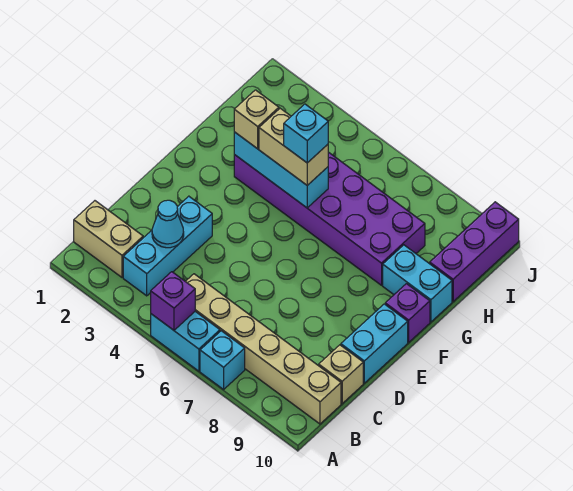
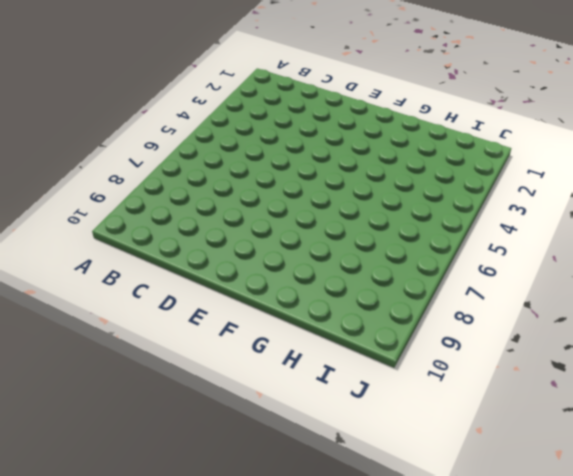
none -> cyan brick A5:A6 level 1
none -> cyan brick A7 level 1
none -> tan brick B1:B2 level 1

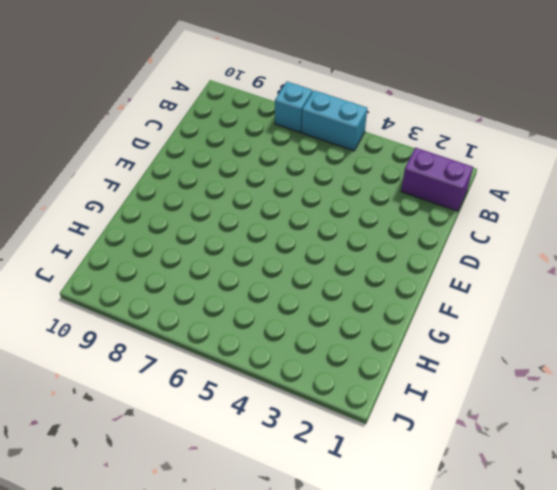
purple brick B1:B2 level 1 -> tan brick B1:B2 level 1
none -> cyan brick B3:D3 level 1
none -> tan brick B5:B10 level 1
none -> tan brick C10 level 1

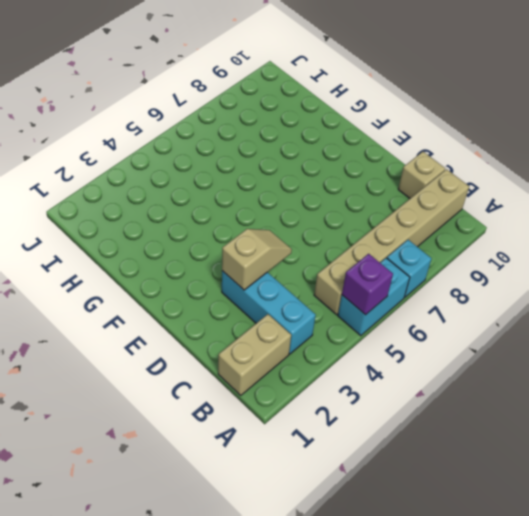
tan slope D3:D4 level 2 top 3 -> none
none -> cyan brick D10:E10 level 1
none -> purple brick F10 level 1
none -> purple brick G3:H8 level 1

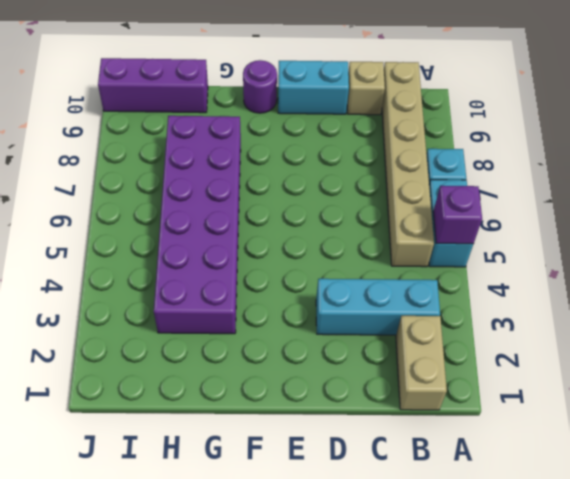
purple round brick F10 level 1 -> purple brick F10 level 1
none -> cyan brick G9:G10 level 1
none -> cyan cone C3 level 2
none -> cyan brick G3:G5 level 2

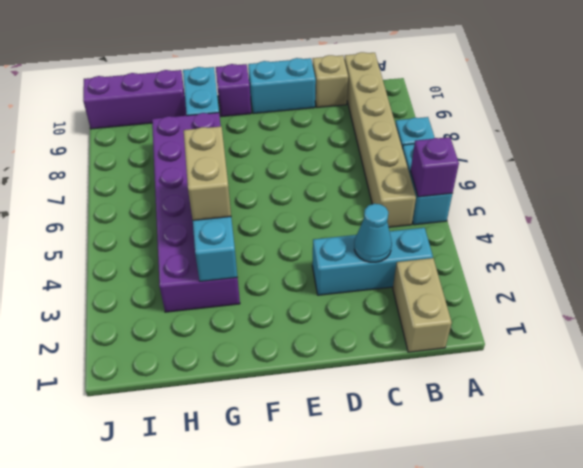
none -> tan brick G3 level 3
none -> cyan brick G5 level 4

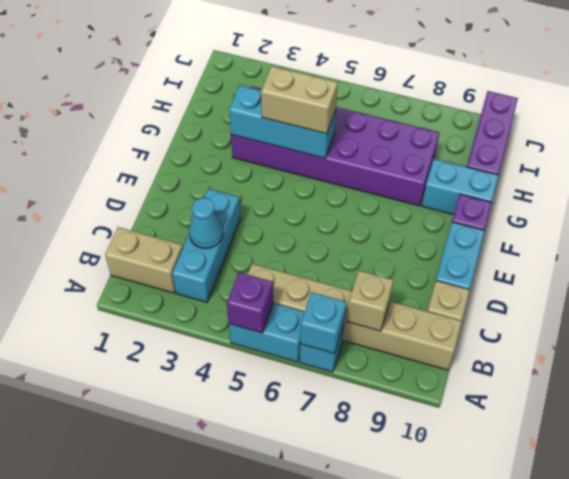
cyan brick A7 level 2 -> cyan brick G5 level 4
tan brick B8 level 2 -> tan brick G3 level 3

